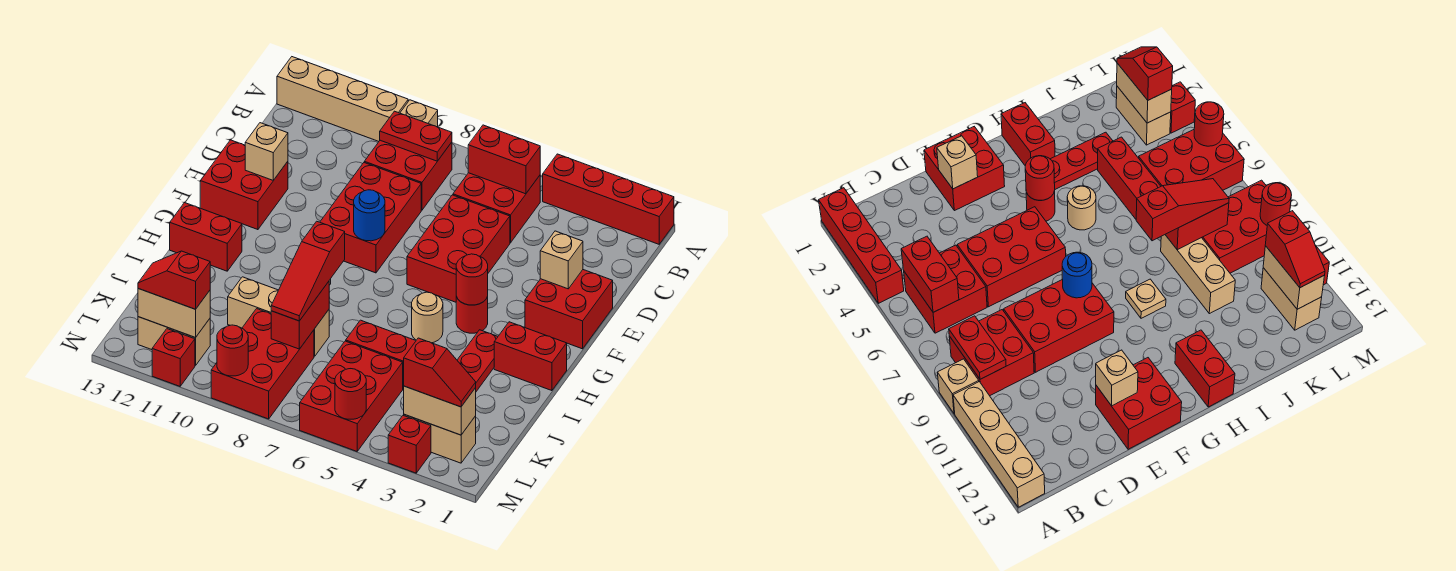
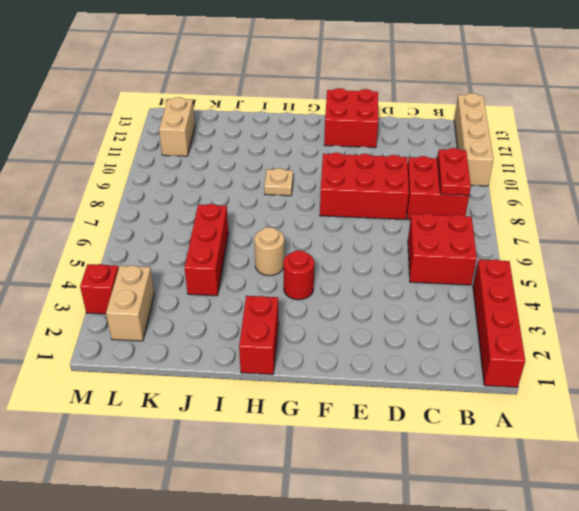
none -> tan brick A9 level 1
none -> red brick D5:F6 level 1
none -> red brick E1:F2 level 1
none -> red plate H3:J3 level 1

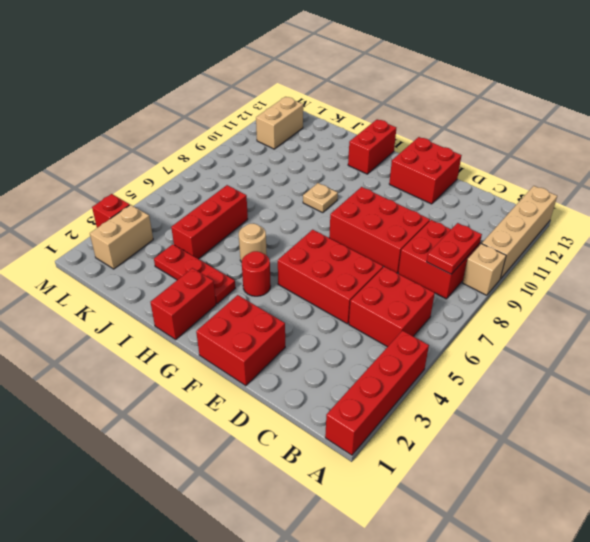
none -> tan brick J8:J10 level 1
none -> red brick K5:M6 level 1
none -> red brick K8:M9 level 1
none -> red brick M11 level 1

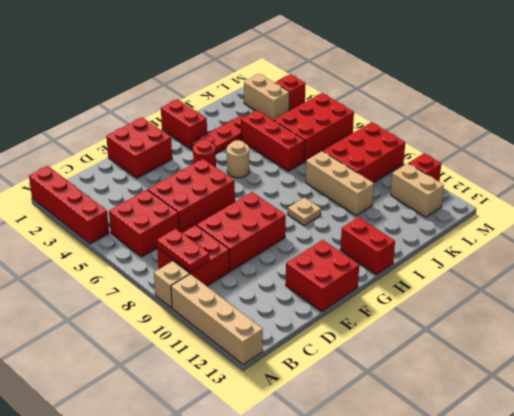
none -> red brick B5:B6 level 2
none -> tan brick E2 level 2
none -> tan brick E12 level 2
none -> blue round brick F8 level 2

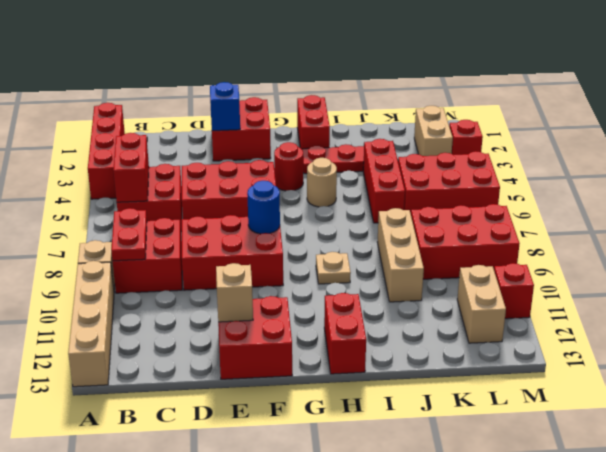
blue brick E2 level 2 -> tan brick E2 level 2
none -> red round brick G4 level 2
none -> red brick J8:K8 level 2
none -> tan brick L2:L3 level 2
none -> tan brick L11:L12 level 2

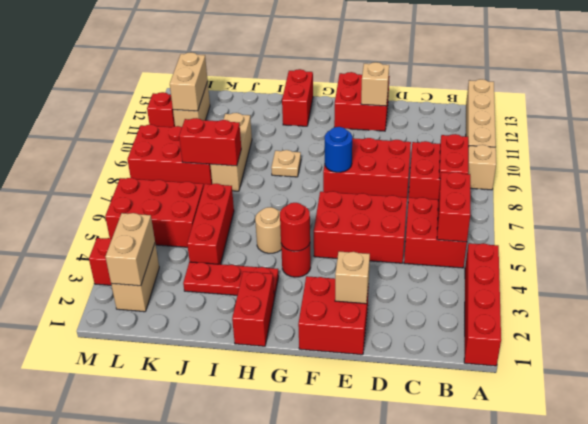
none -> red round brick M5 level 2
none -> red round brick M9 level 2
none -> red slope I8:K8 level 3 top I
none -> red slope L2:L3 level 3 top 3

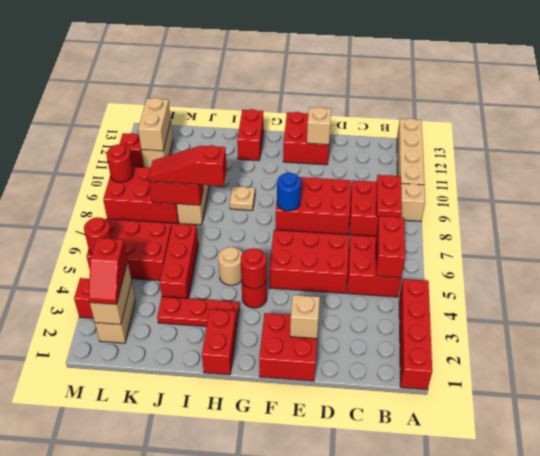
none -> red slope L11:L12 level 3 top 11

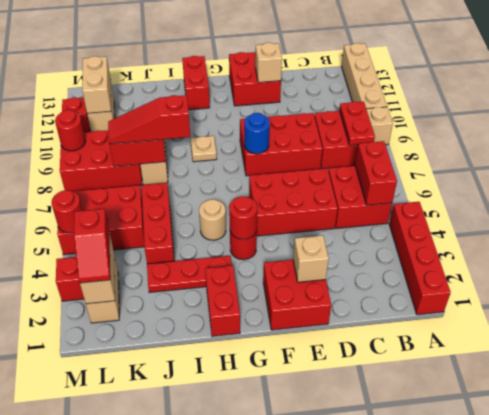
none -> red slope L11:L12 level 3 top 11

